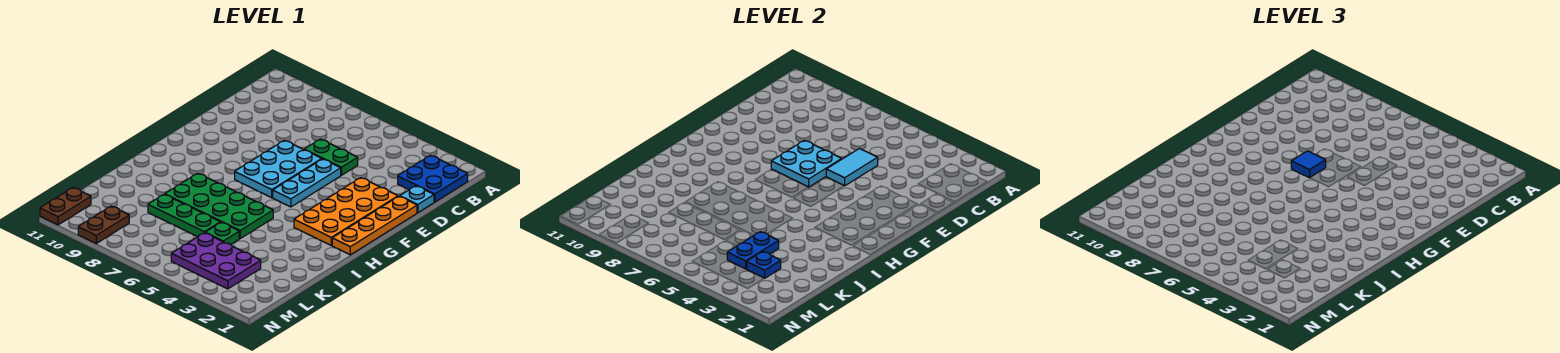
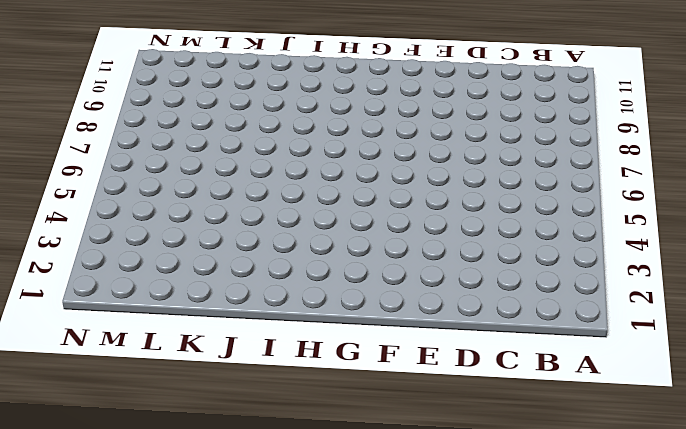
none -> blue plate B1:C2 level 1
none -> cyan plate D1 level 1
none -> green plate D5:D6 level 1

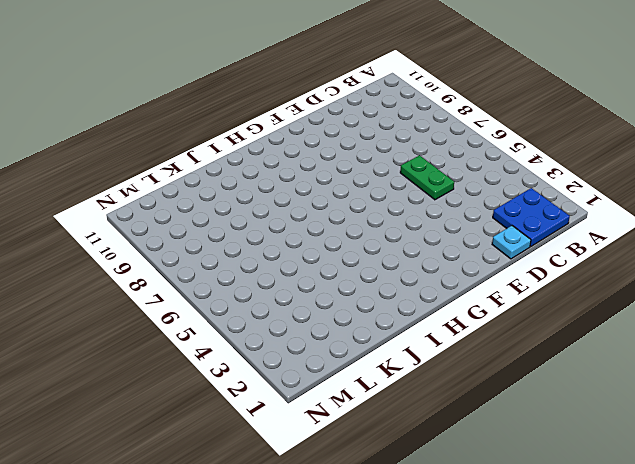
none -> orange plate E1:H1 level 1
none -> orange plate E2:H3 level 1
none -> cyan plate E5:G5 level 1

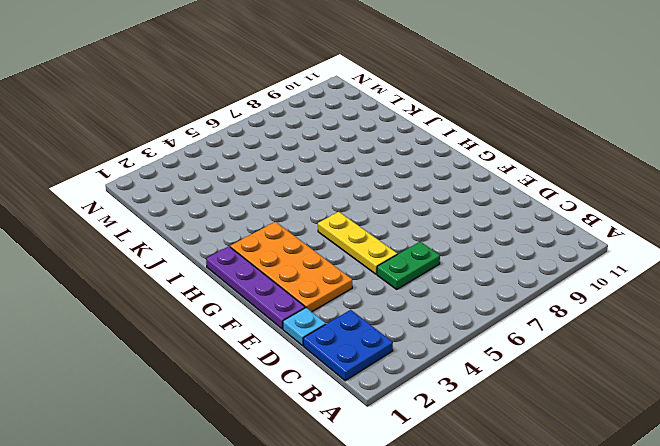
purple plate E1:H1 level 1 -> orange plate E1:H1 level 1
yellow plate E5:G5 level 1 -> cyan plate E5:G5 level 1
none -> cyan plate E6:G7 level 1
none -> green plate I5:J8 level 1
none -> green plate K5 level 1

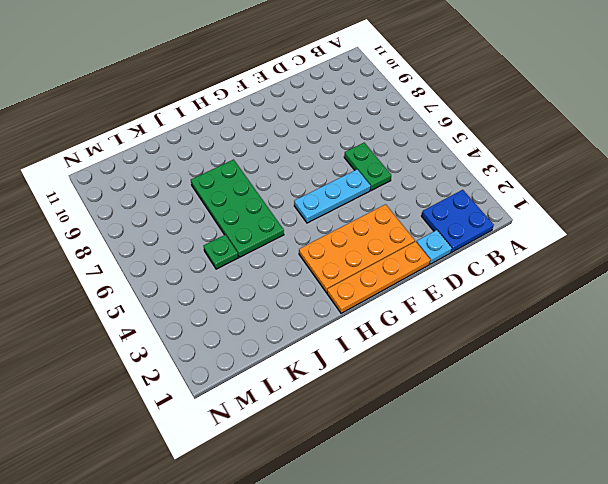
none -> cyan plate E6:G7 level 1
none -> green plate K6:K8 level 1
none -> purple plate L3:M5 level 1

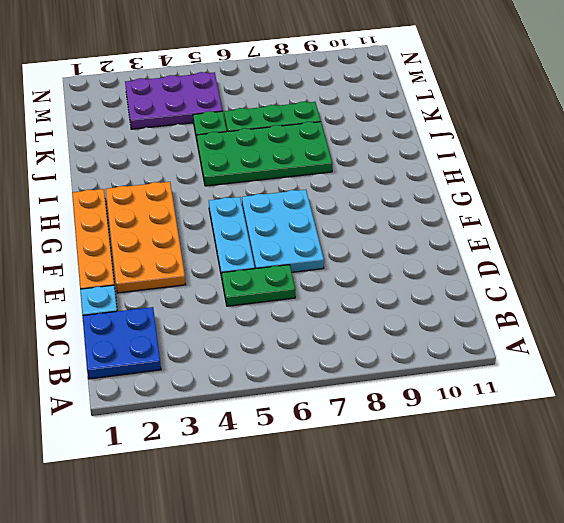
none -> brown plate M9:N9 level 1
none -> brown plate M11:N11 level 1
none -> cyan tile D5:E5 level 2

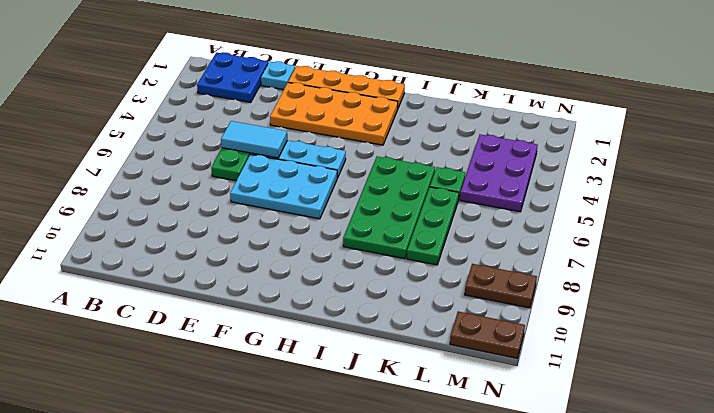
none -> cyan plate E6:F7 level 2
none -> blue plate K4:L4 level 2
none -> blue plate L3 level 2

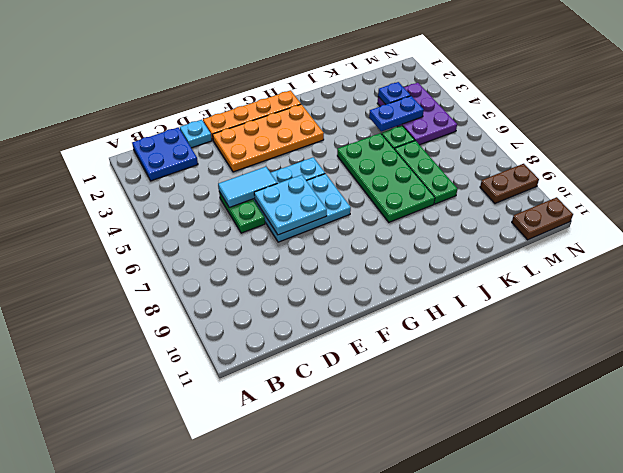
none -> blue tile F7 level 3

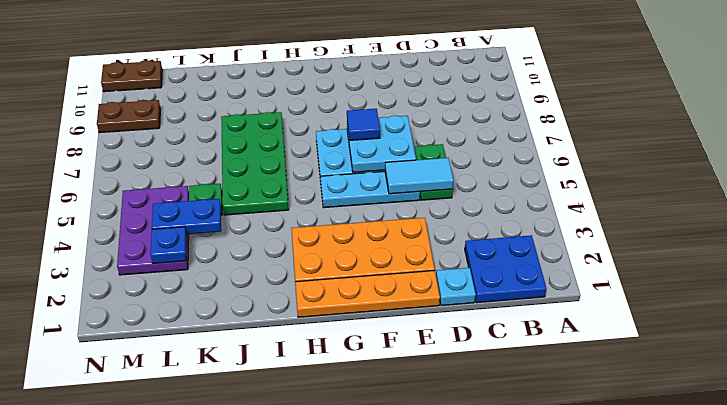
none -> green plate K6:K8 level 1

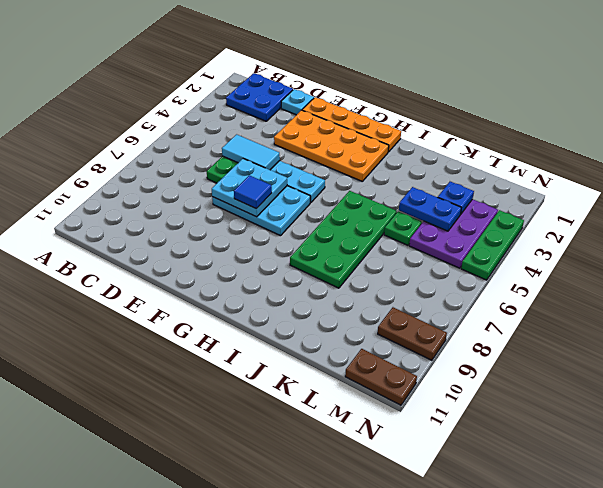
green plate N3:N5 level 1 -> green plate K6:K8 level 1

